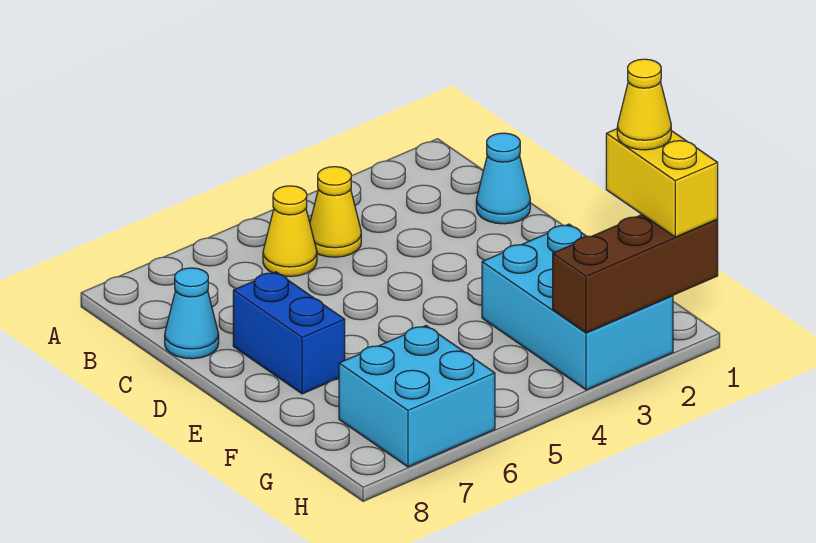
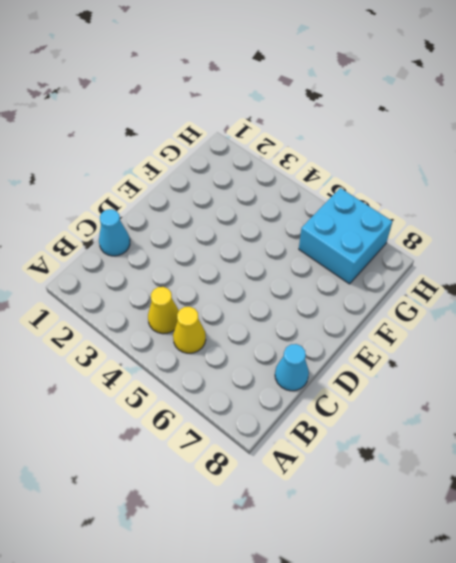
none -> blue brick D7:E7 level 1
none -> cyan brick F2:H3 level 1

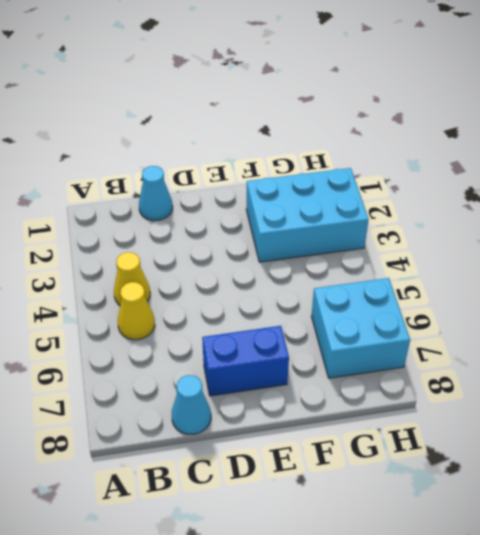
none -> brown brick H1:H3 level 2
none -> yellow brick G1:H1 level 3

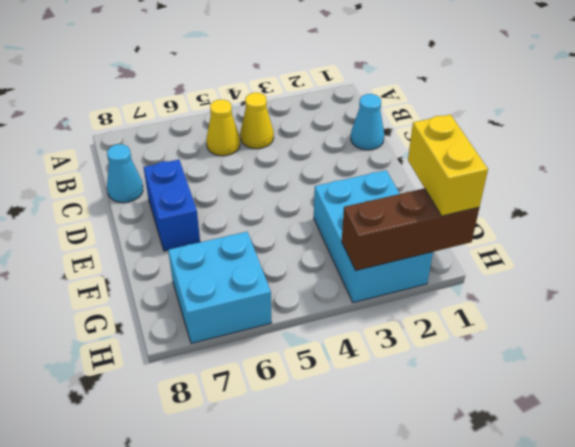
none -> yellow cone G1 level 4

